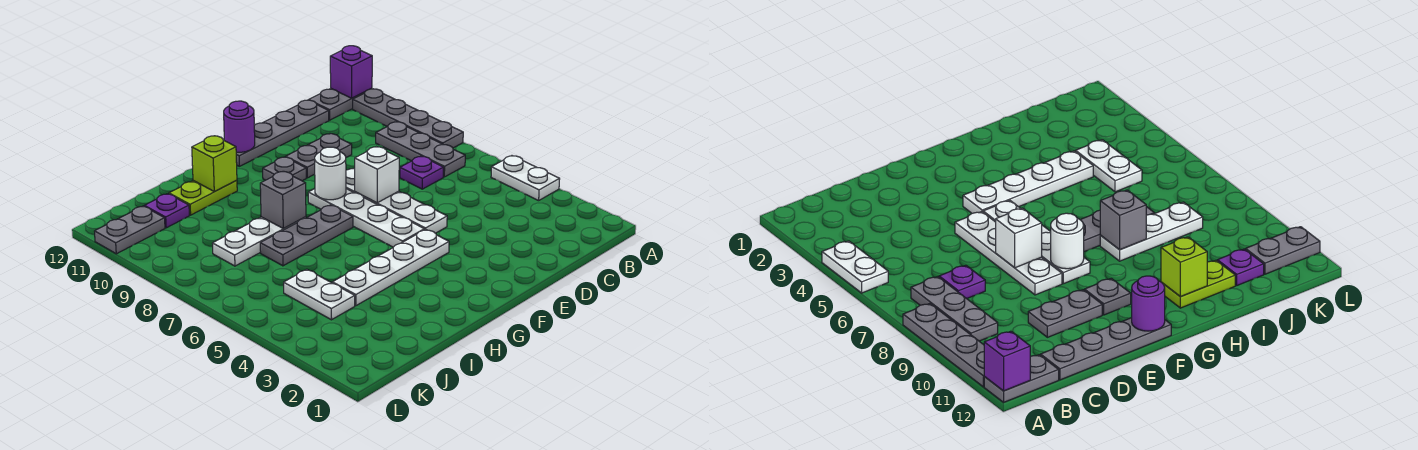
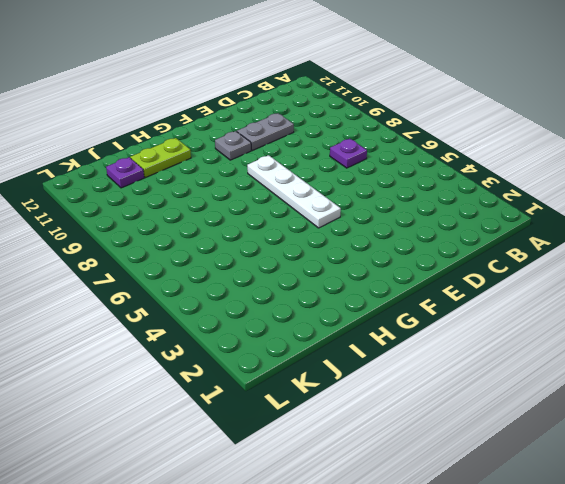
none -> white plate A4:A5 level 1
none -> grey plate A8:A11 level 1
none -> grey plate A12:B12 level 1

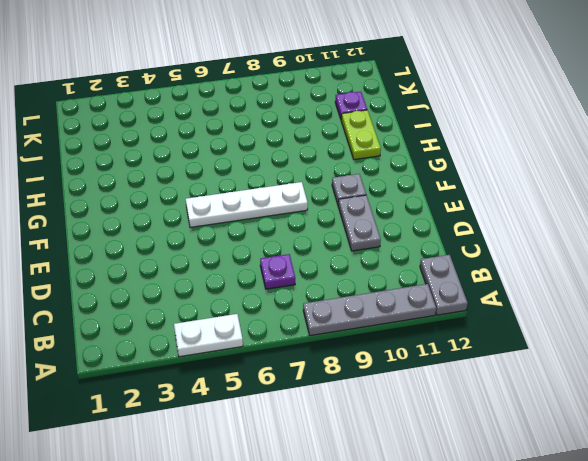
none -> grey plate B7:B9 level 1
none -> grey plate C12:F12 level 1
none -> white plate E5:E8 level 1

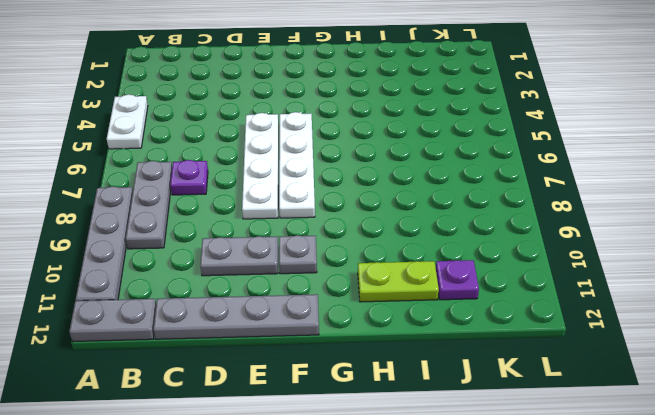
none -> white plate F4:I4 level 1
none -> grey plate G7:I7 level 1
none -> white plate H8:J8 level 1

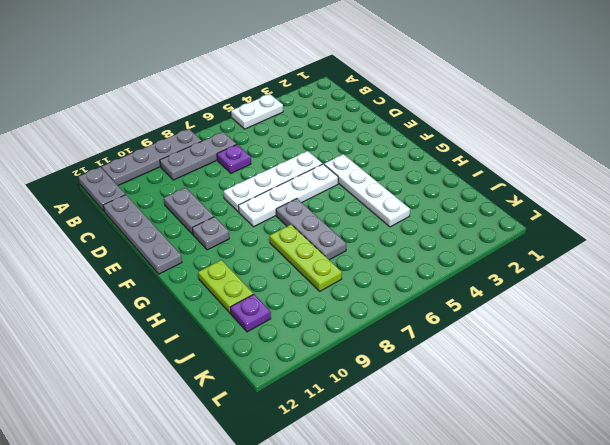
lime plate H8:J8 level 1 -> white plate H8:J8 level 1
none -> white plate J4:J5 level 1
none -> grey plate K11:L11 level 1
none -> purple brick A12 level 2

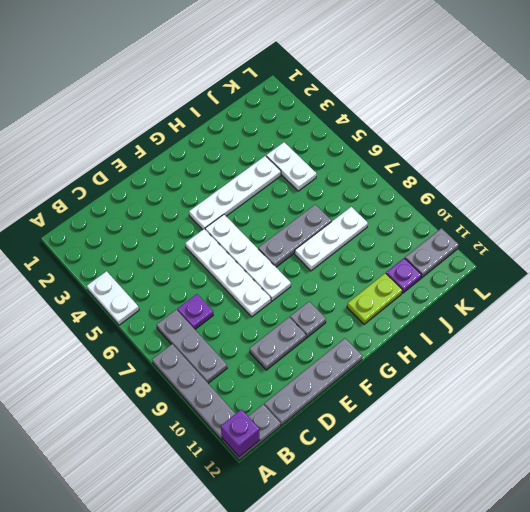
none -> white brick E7 level 2
none -> white round brick F8 level 2
none -> purple round brick F12 level 2

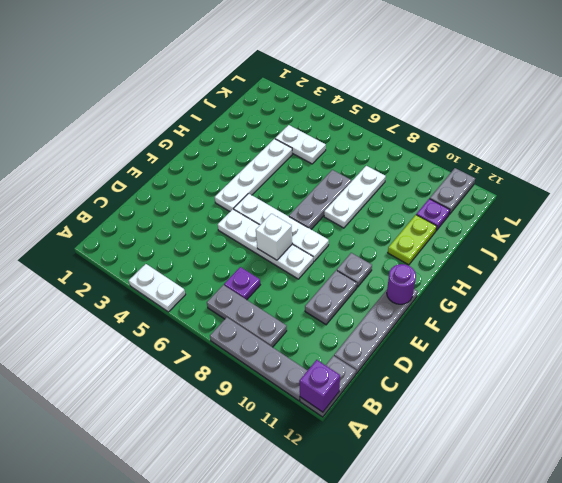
none -> white round brick F8 level 2
none -> grey brick H8 level 2
none -> lime brick H11 level 2

